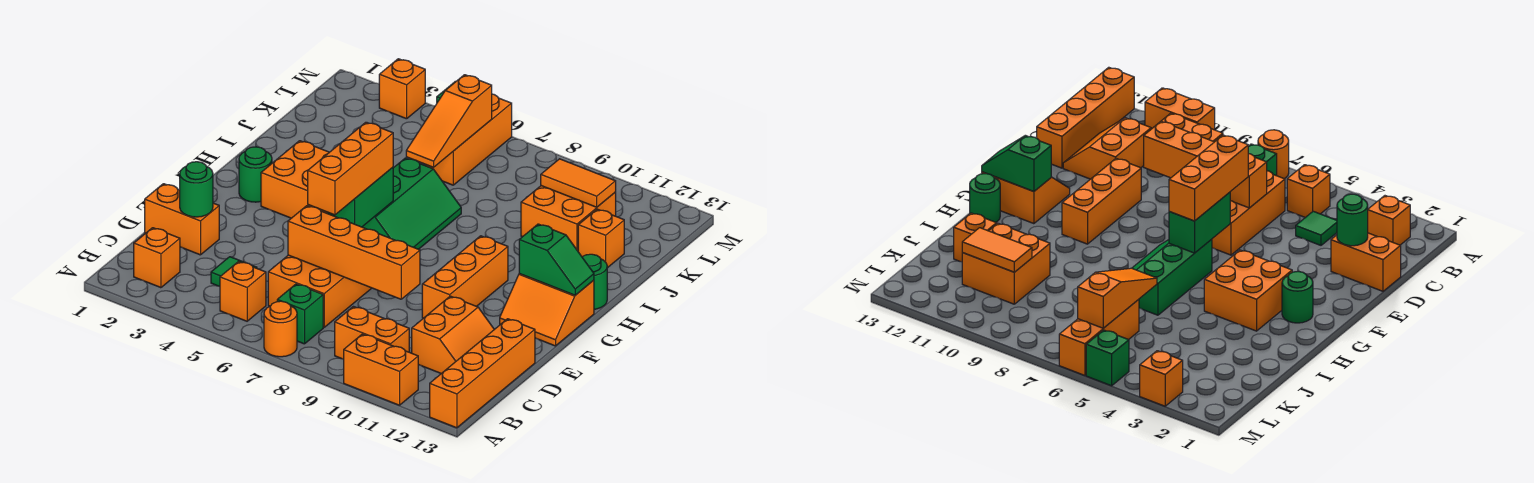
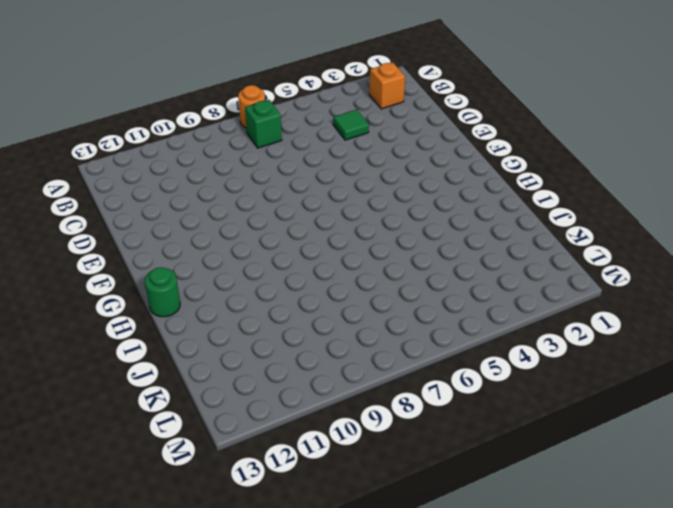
none -> orange brick A10:A11 level 1
none -> orange brick A13:D13 level 1
none -> orange brick B5 level 1

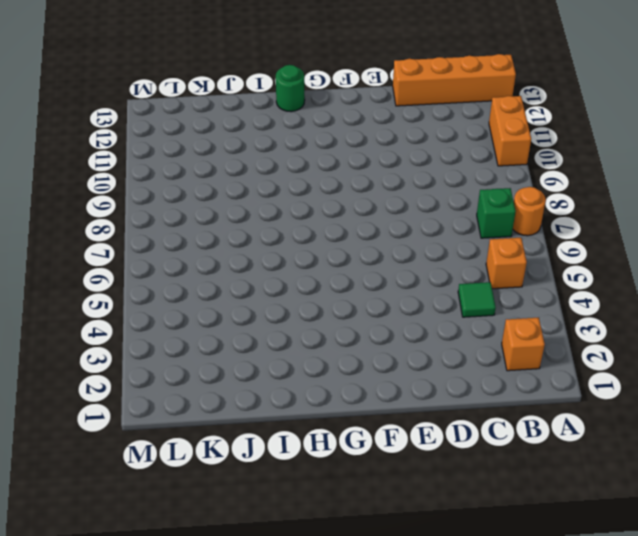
none -> orange brick B9:B10 level 1
none -> orange brick C6:E7 level 1
none -> orange slope C11:D12 level 1 top 11

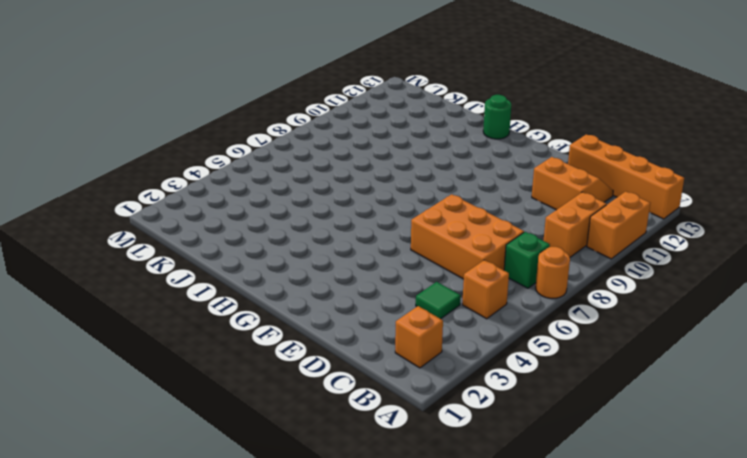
none -> orange brick D1:D2 level 1
none -> orange brick E10:G10 level 1
none -> orange slope F12:G13 level 1 top G

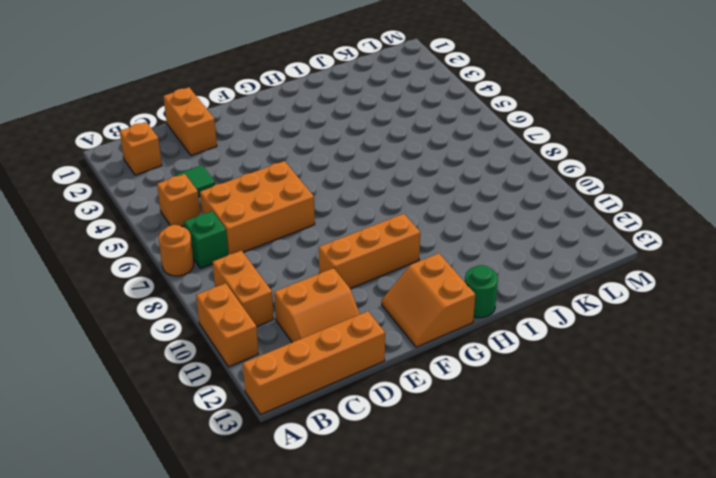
none -> green round brick G2 level 1
none -> orange brick G3:H4 level 1
none -> green slope G6:I7 level 1 top 6

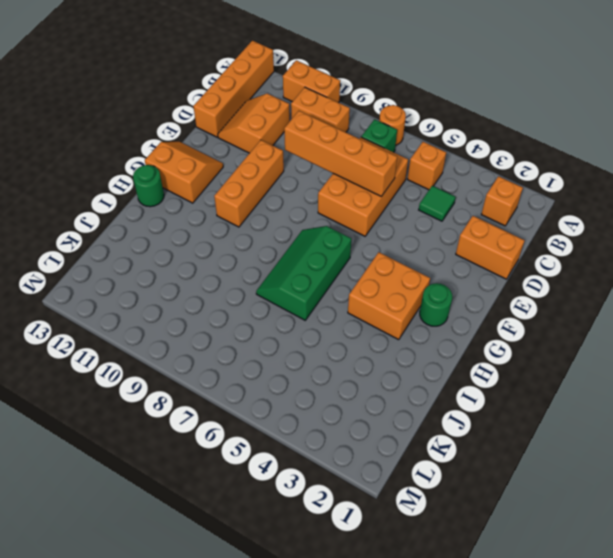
none -> orange brick J10:K11 level 1
none -> orange brick J12 level 1
none -> orange brick K6:M6 level 1

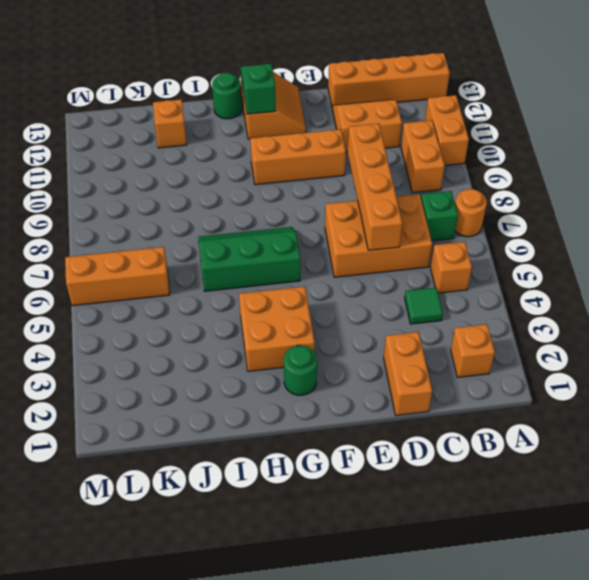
none -> orange brick J10:K11 level 1
none -> orange brick M3 level 1
none -> green brick M5 level 1

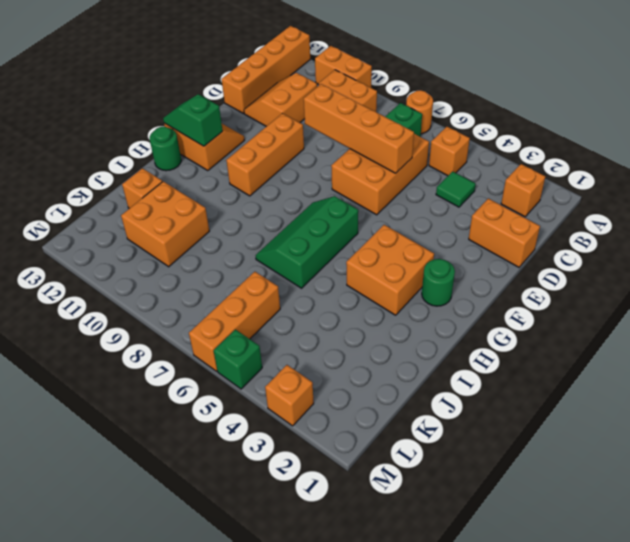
none -> green round brick D2 level 2
none -> green brick F6:G6 level 2
none -> orange slope J6:L6 level 2 top L

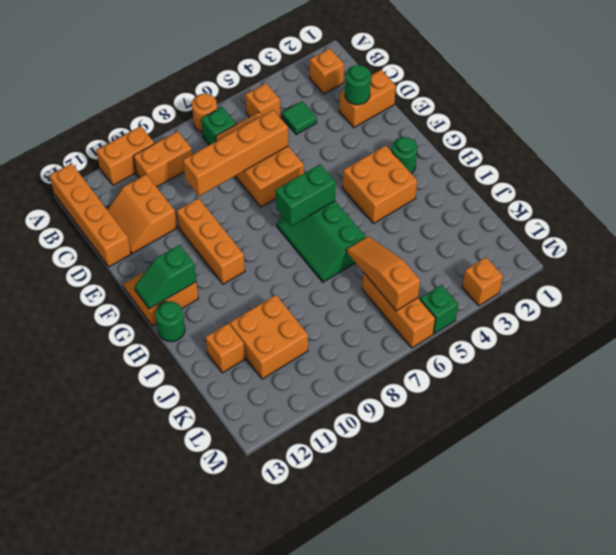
green brick G6:G7 level 2 -> green brick F6:G6 level 2
none -> orange tile K10:K11 level 2
none -> orange brick E6:G6 level 3

